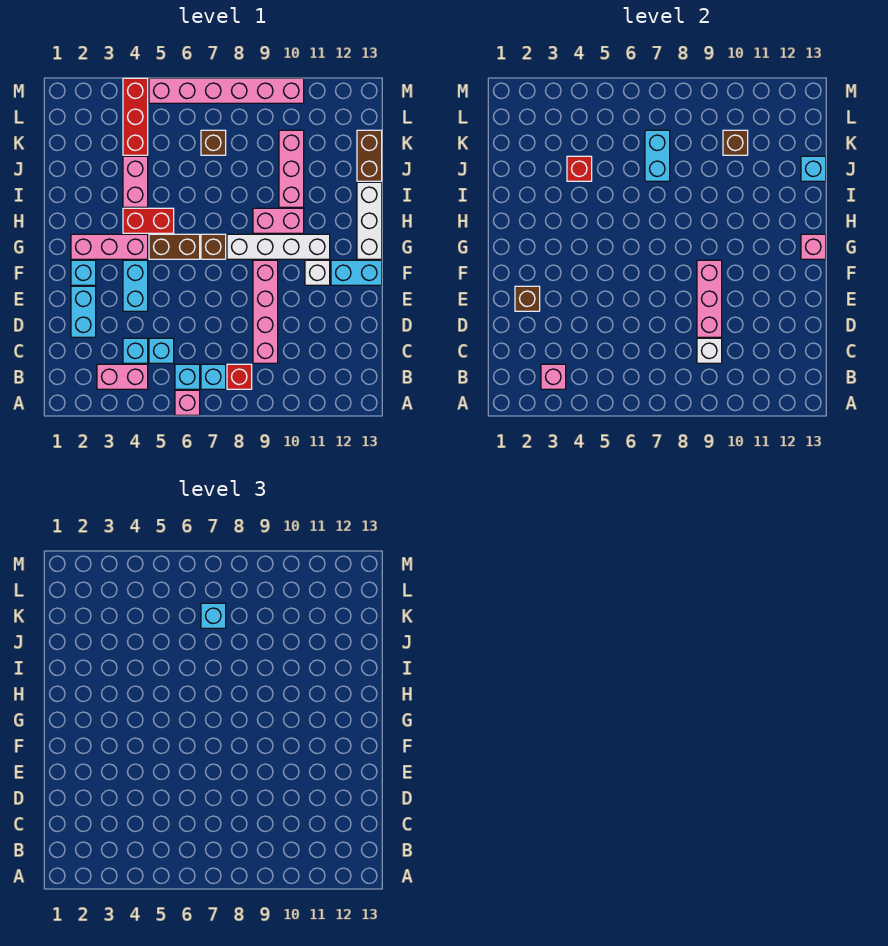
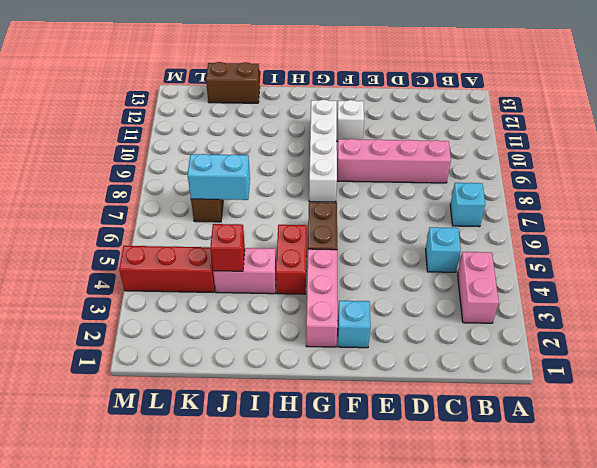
none -> pink brick A6 level 1
none -> cyan brick B6 level 1
none -> red brick B8 level 1
none -> cyan brick C4 level 1

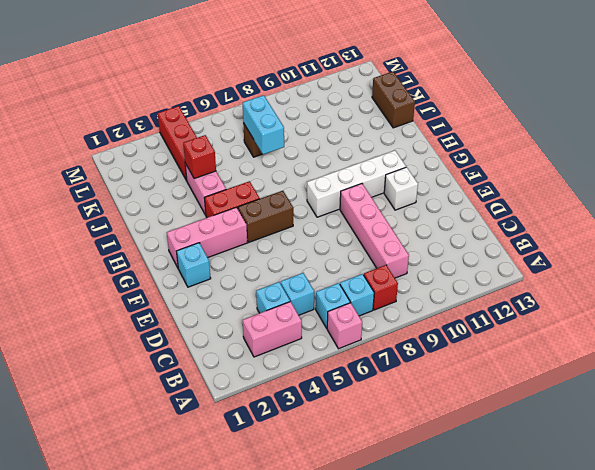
none -> cyan brick D2:E2 level 1
none -> cyan brick E4:F4 level 1
none -> cyan brick F12:F13 level 1
none -> brown brick G7 level 1

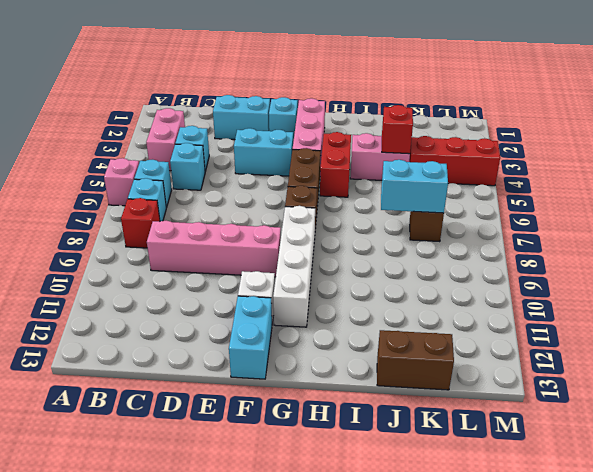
none -> white brick G13:I13 level 1
none -> pink brick H9:H10 level 1
none -> pink brick I10:K10 level 1
none -> pink brick M5:M10 level 1

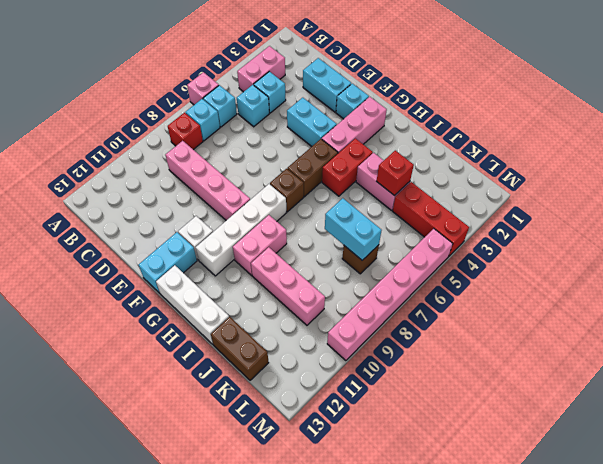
none -> pink brick B3 level 2
none -> white brick C9 level 2
none -> pink brick D9:F9 level 2
none -> brown brick E2 level 2

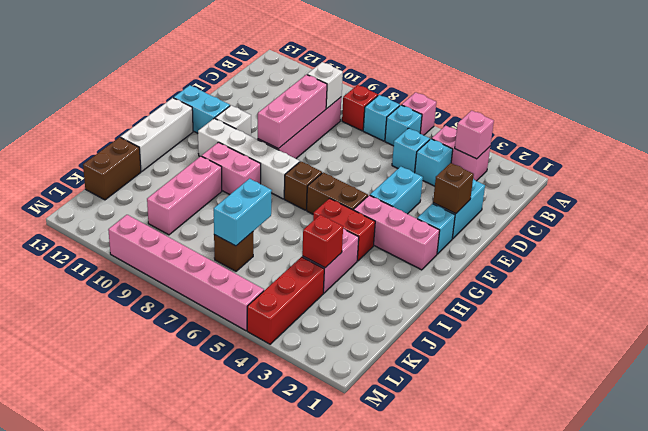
none -> pink brick G13 level 2
none -> cyan brick J13 level 2
none -> brown brick K10 level 2
none -> cyan brick K7 level 3

